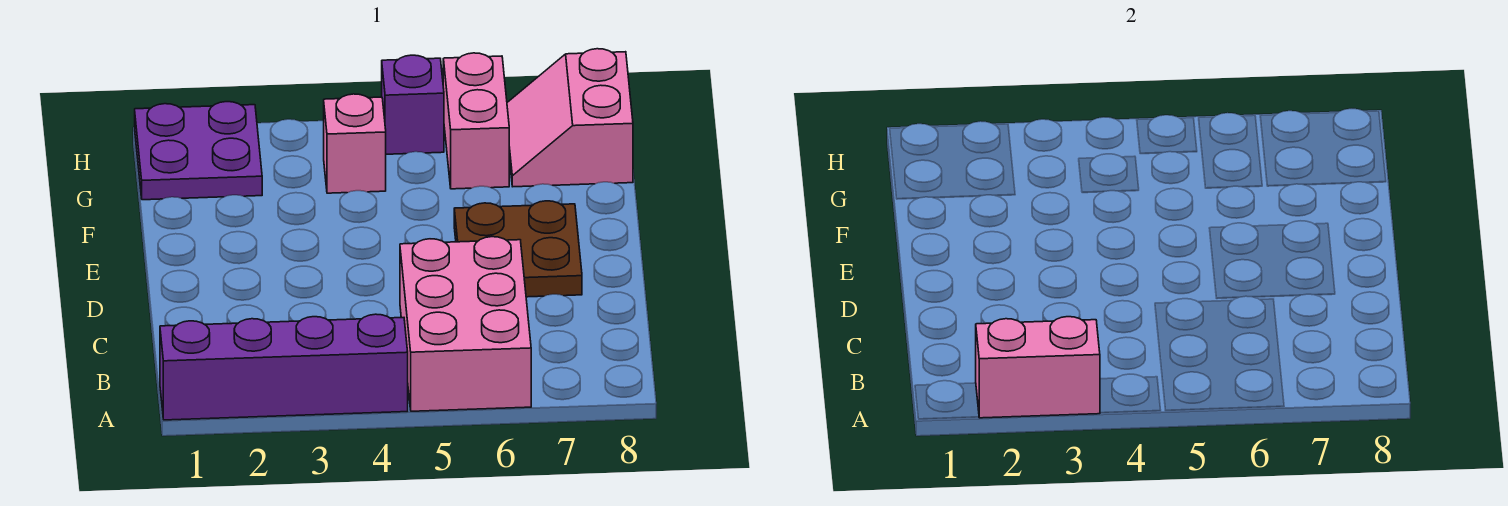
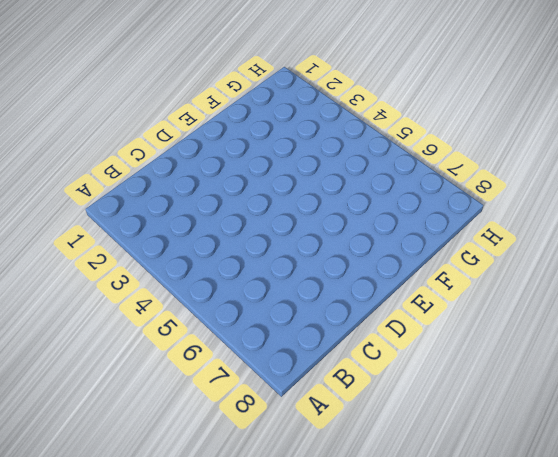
none -> purple brick A1:A4 level 1
none -> pink brick A5:C6 level 1

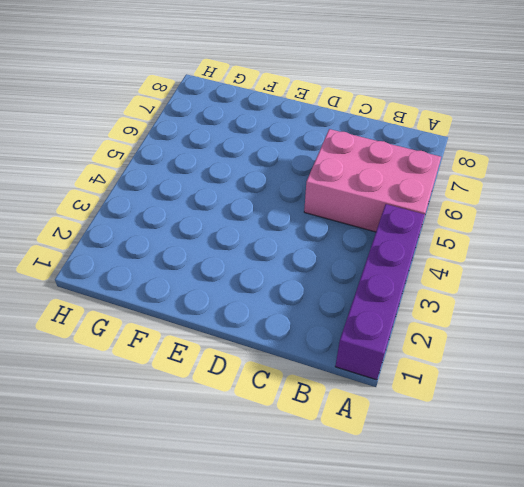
none -> brown plate D6:E7 level 1
none -> purple plate G1:H2 level 1

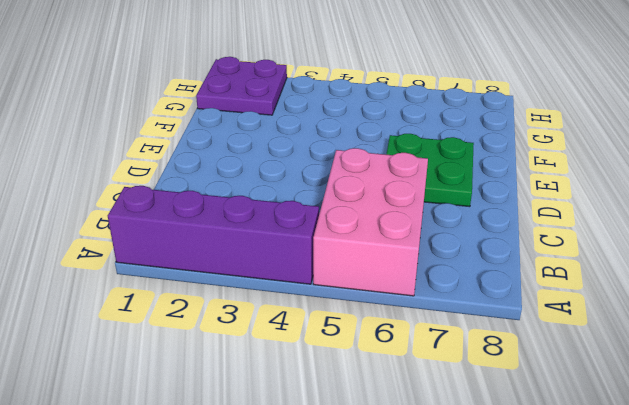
green plate D6:E7 level 1 -> brown plate D6:E7 level 1
none -> pink brick G4 level 1
none -> pink brick G6:H6 level 1

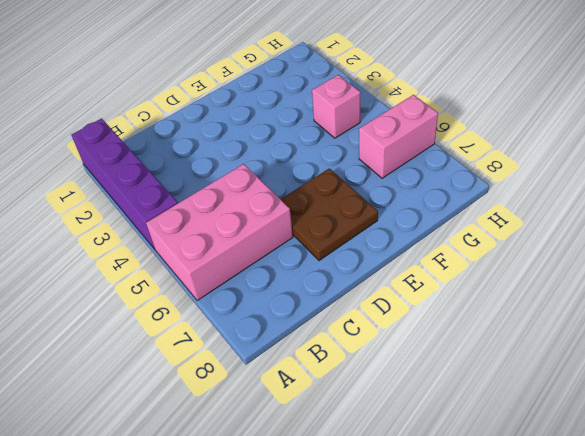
none -> purple plate G1:H2 level 1
none -> pink slope G7:H8 level 1 top 8

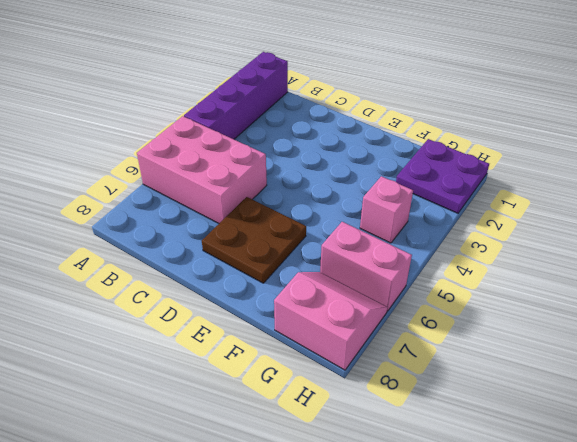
none -> purple brick H5 level 1
none -> pink brick A2:A3 level 2

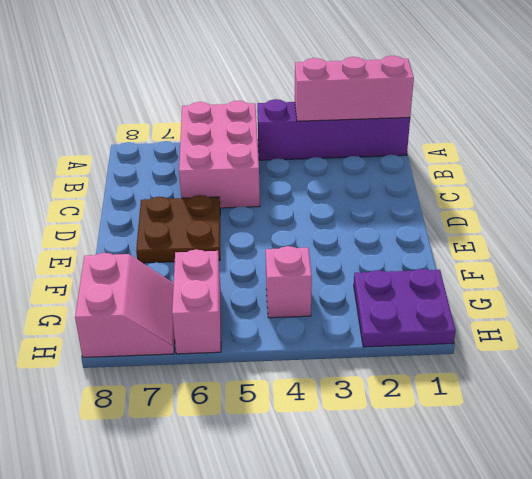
pink brick A1:A3 level 2 -> pink brick A2:A3 level 2
none -> purple brick H5 level 1

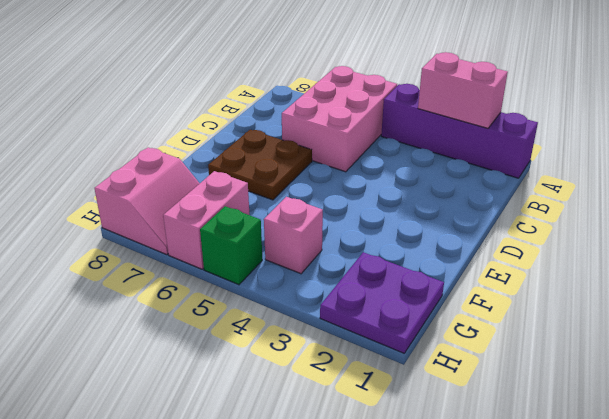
green brick H5 level 1 -> purple brick H5 level 1

